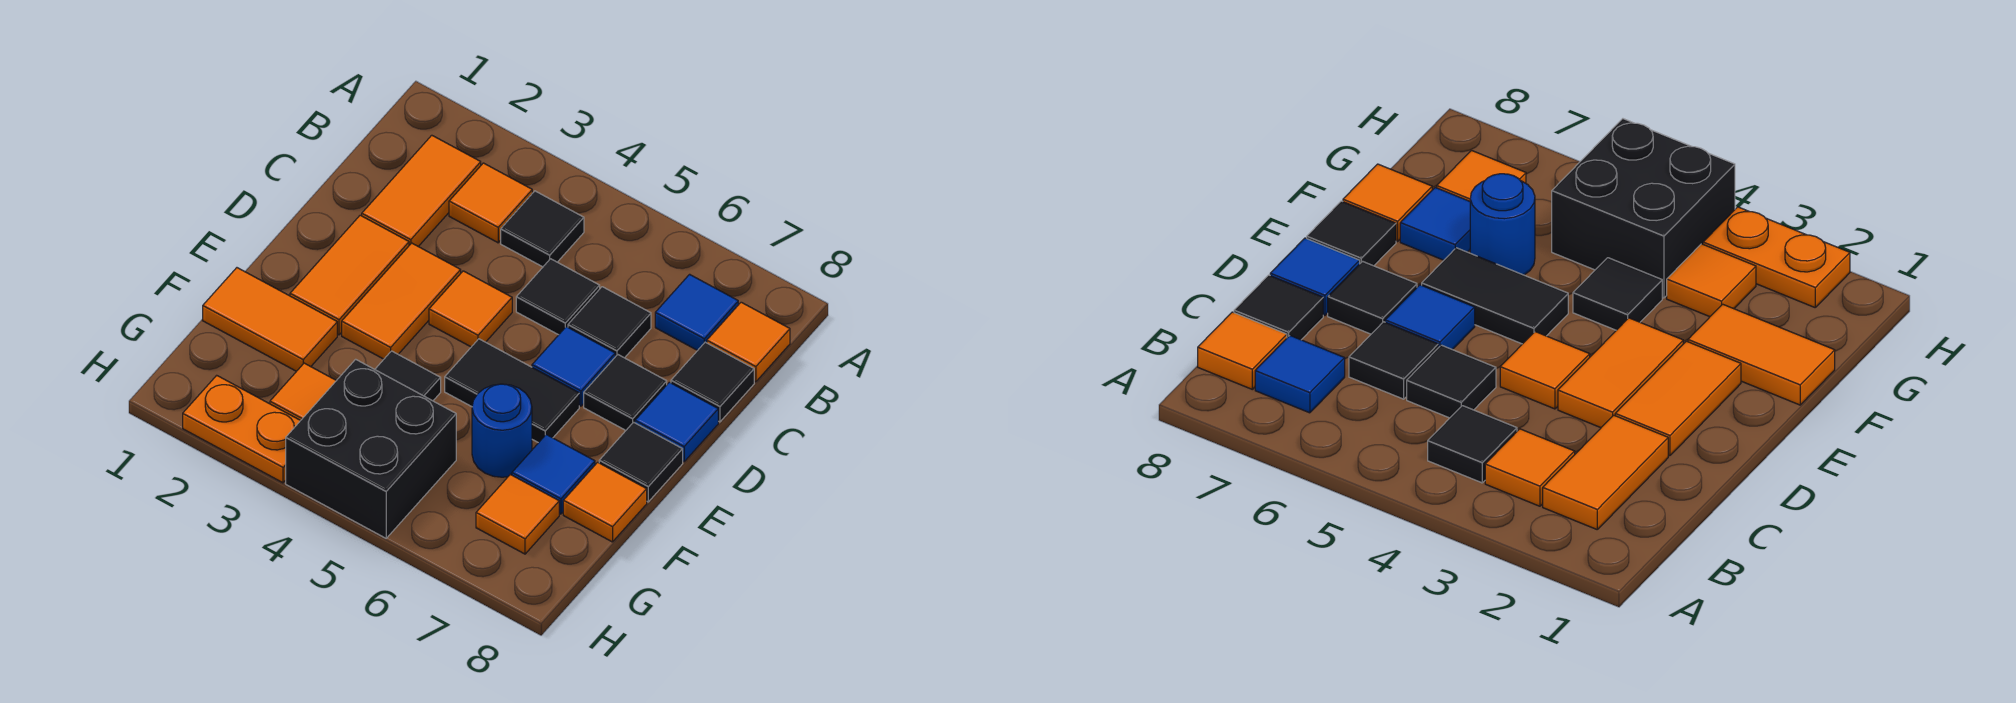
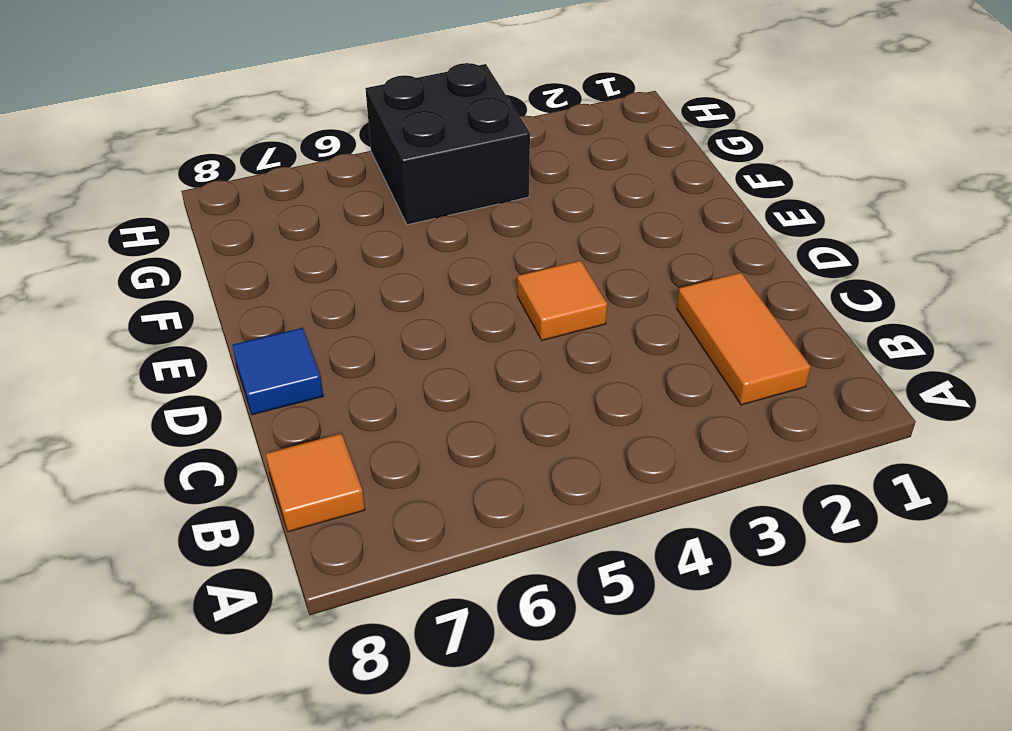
none -> orange tile B3 level 1
none -> black tile B4 level 1
none -> blue tile B7 level 1

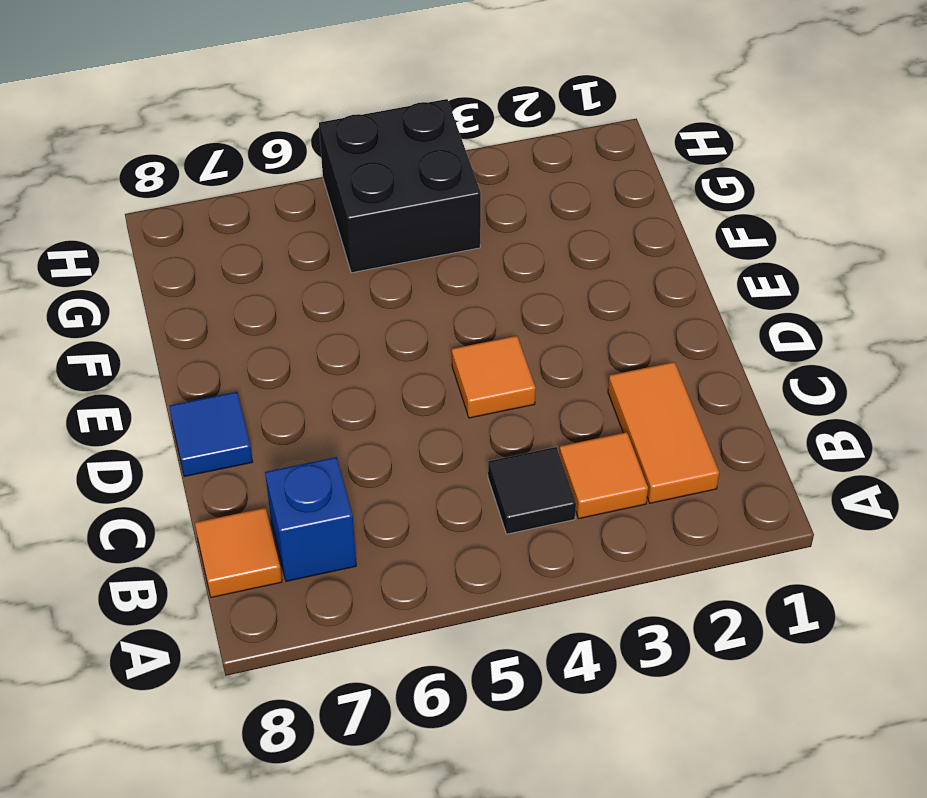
blue brick B7 level 1 -> blue tile B7 level 1
none -> black tile C5 level 1
none -> black tile C6 level 1
none -> black tile C8 level 1

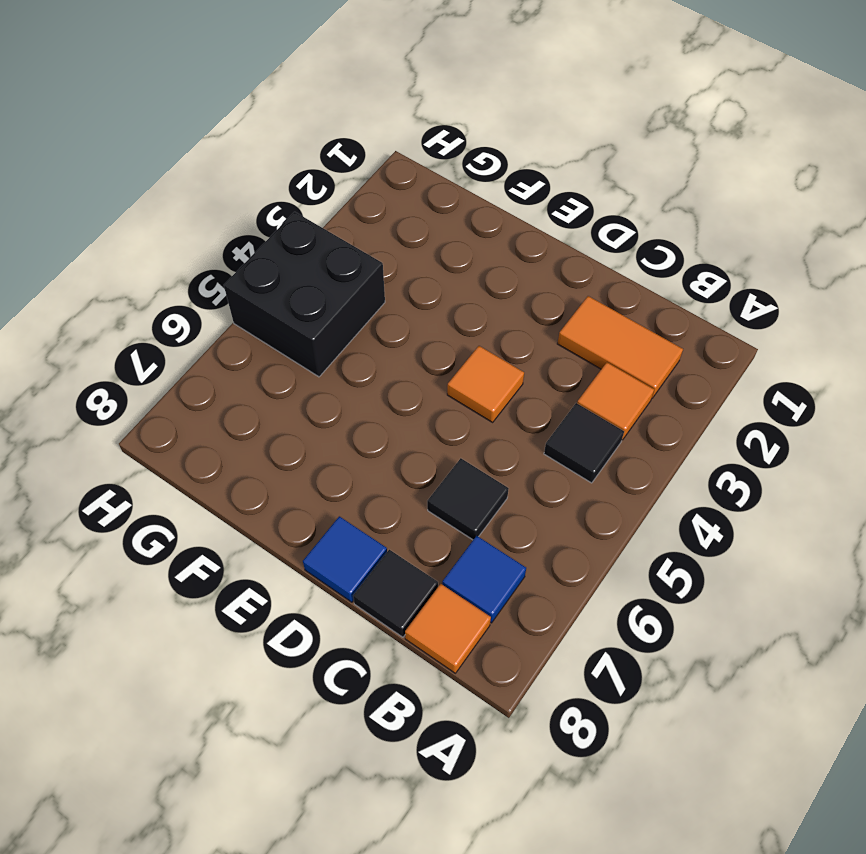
none -> black tile C5 level 1
none -> orange tile D2:E2 level 1
none -> orange tile D3:E3 level 1

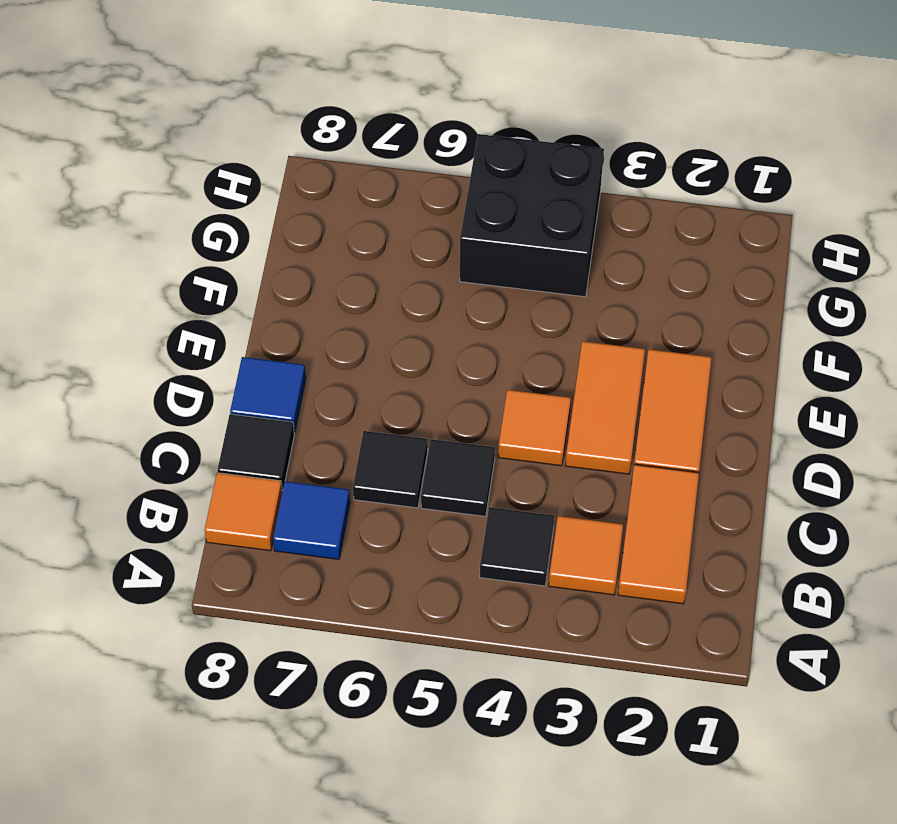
none -> blue tile D6 level 1
none -> black tile D7 level 1
none -> black tile E5:E6 level 1

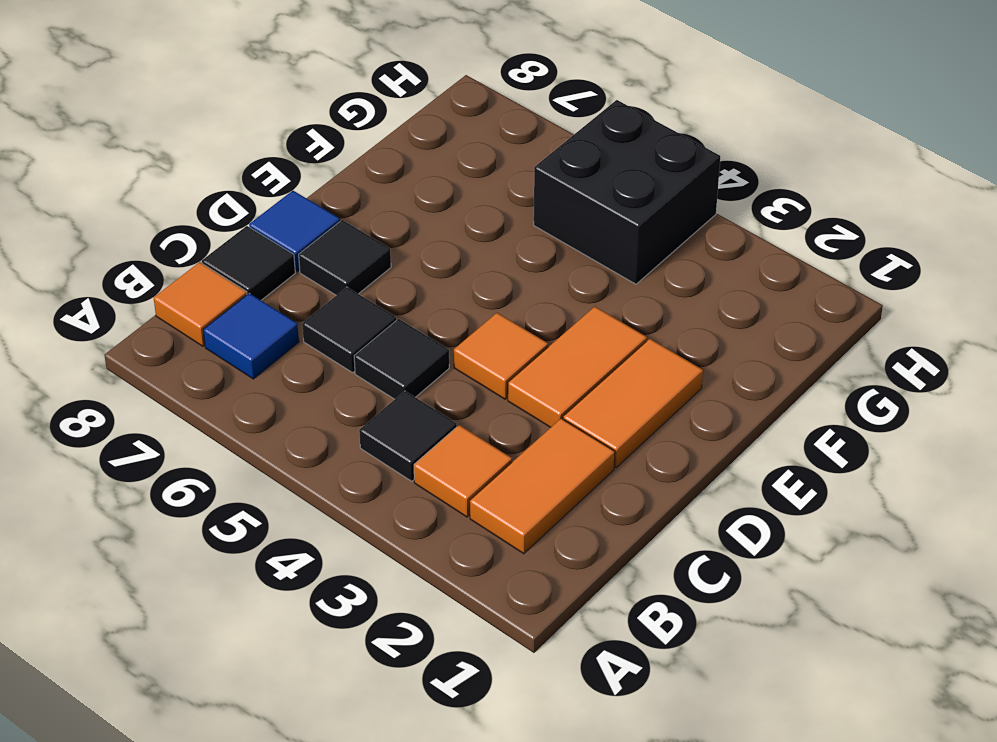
none -> blue tile D6 level 1
none -> black tile E5:E6 level 1
none -> black tile E8 level 1

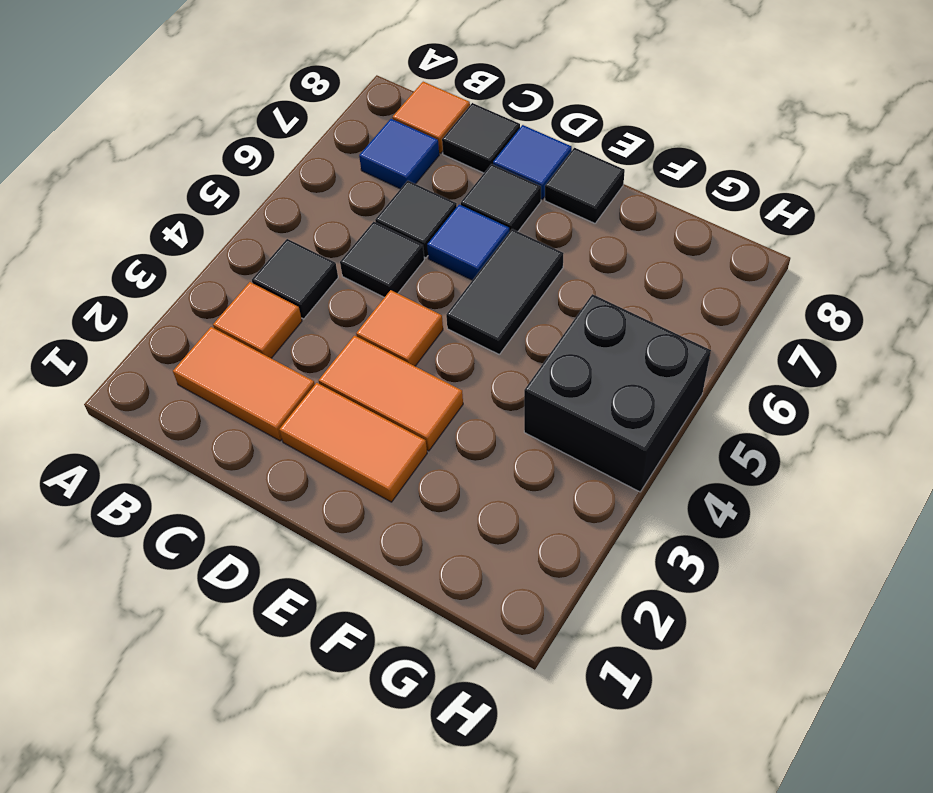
none -> orange tile F1:F2 level 1
none -> black tile F4 level 1
none -> blue round brick F6 level 1

